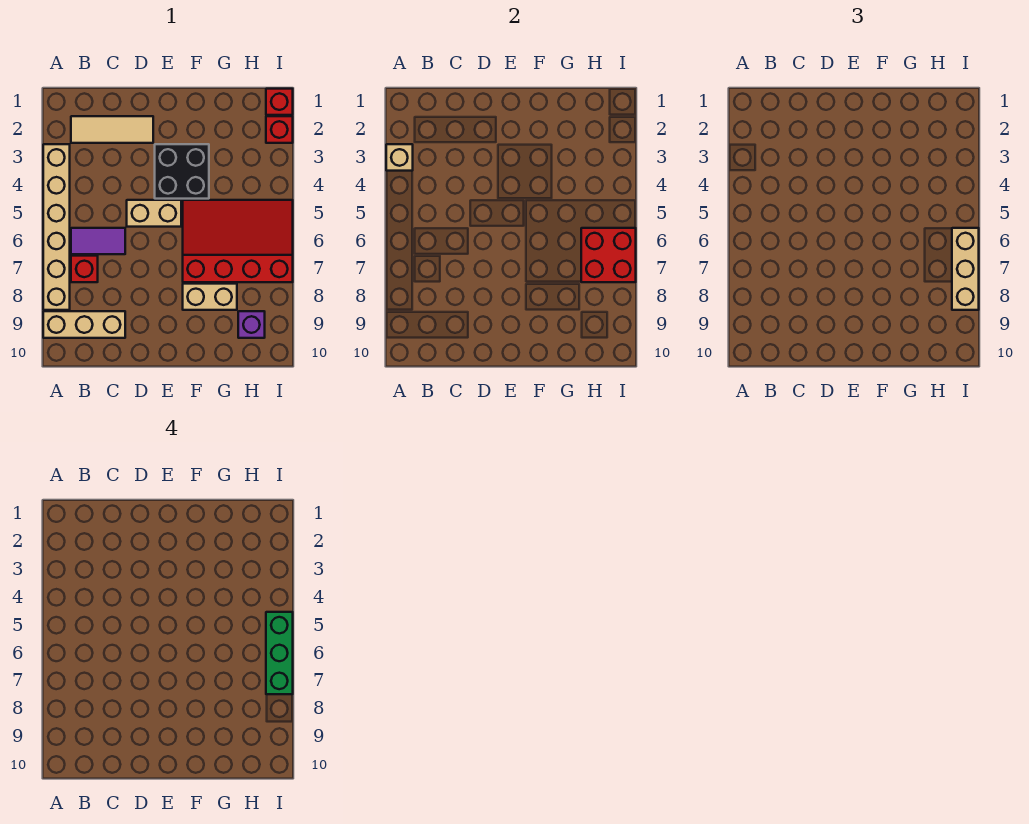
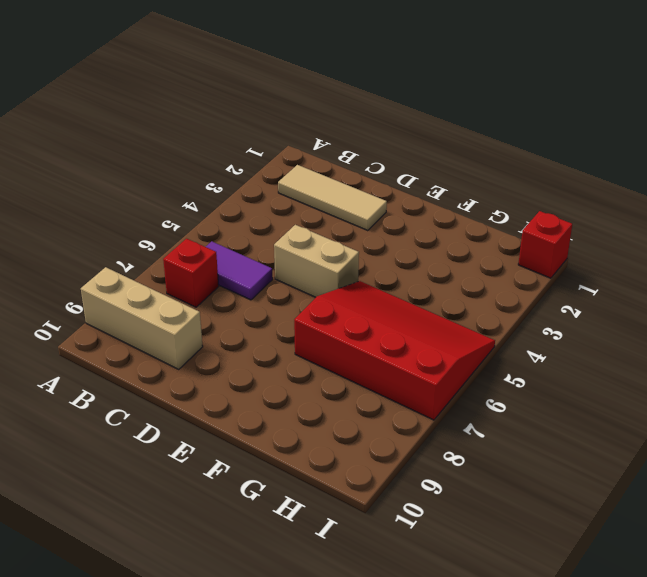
none -> tan brick A3:A8 level 1
none -> black brick E3:F4 level 1
none -> tan brick F8:G8 level 1

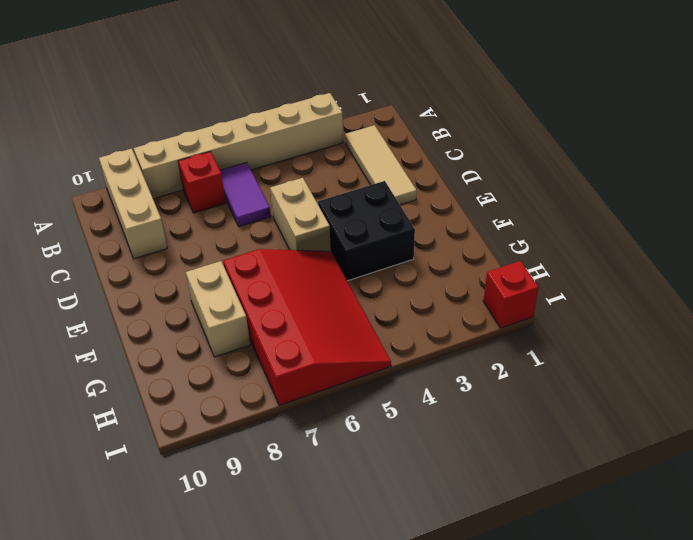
none -> purple brick H9 level 1
none -> red brick I2 level 1
none -> tan brick A3 level 2

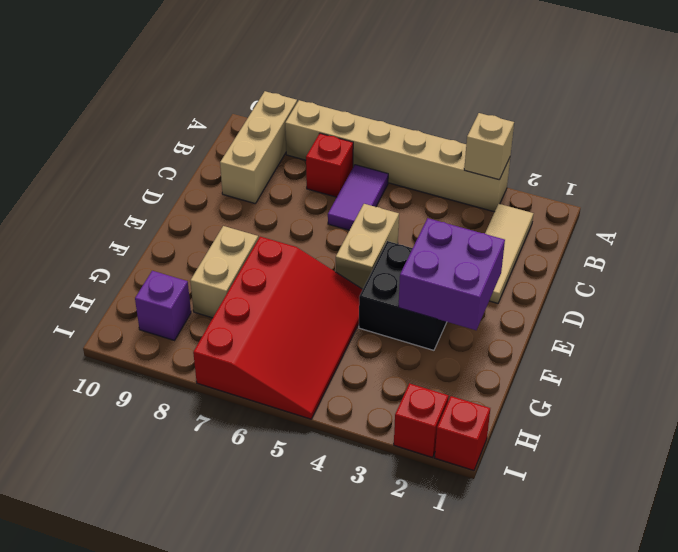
purple brick E2:F3 level 2 -> none
none -> red brick H6:I7 level 2
none -> tan brick I6:I8 level 3
none -> green brick I5:I7 level 4

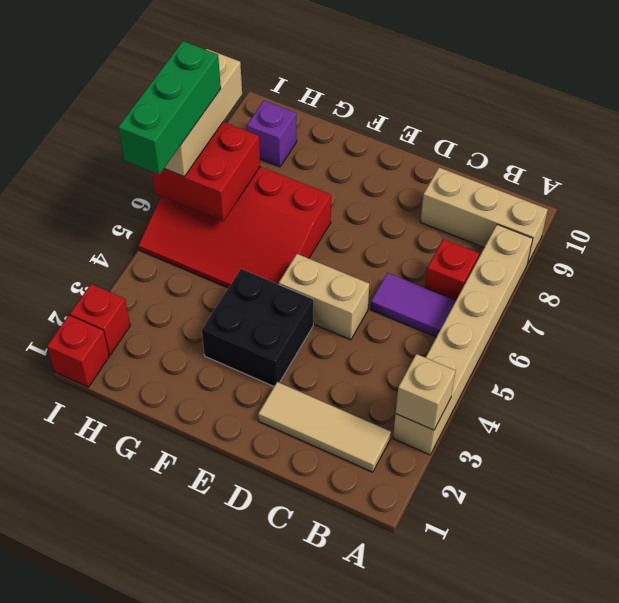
none -> tan brick F8:G8 level 1

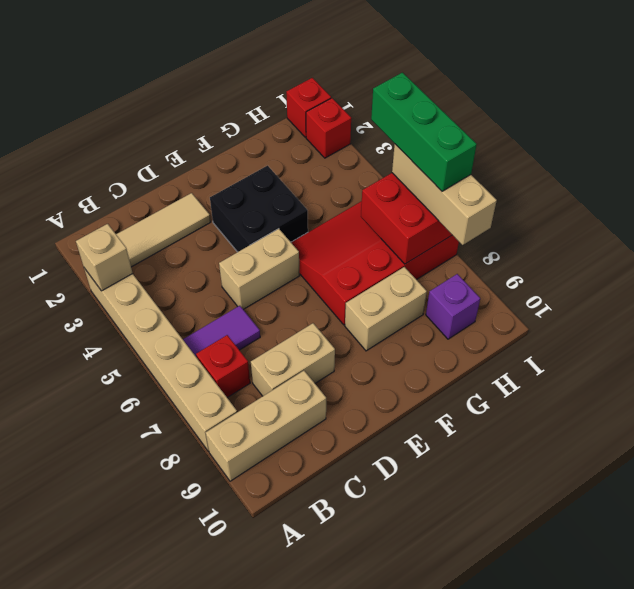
tan brick C8:D8 level 1 -> none

